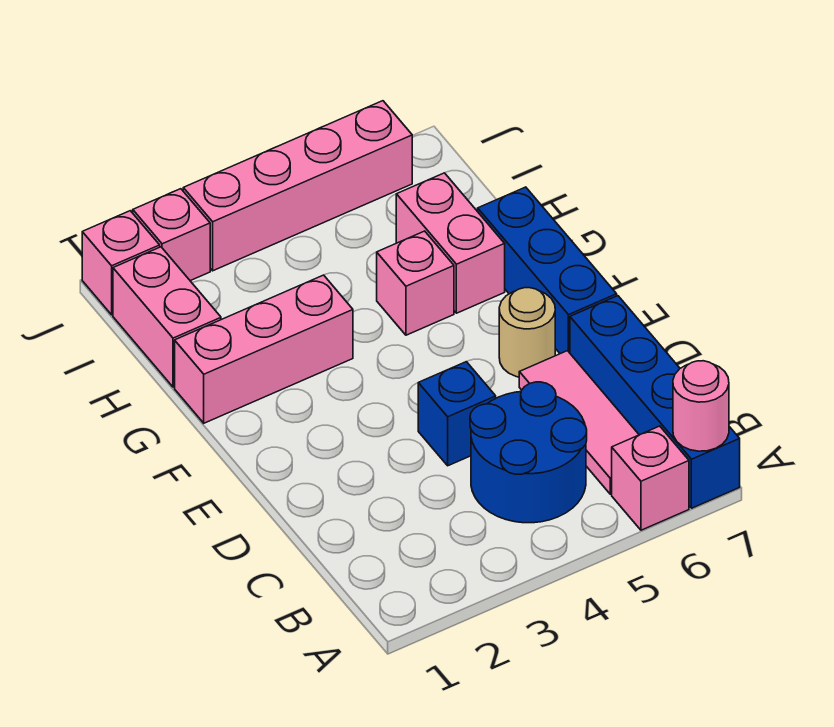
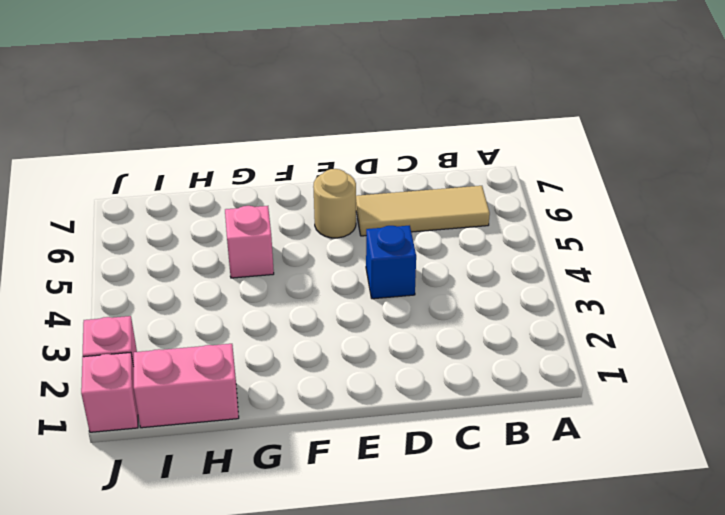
tan tile B6:D6 level 1 -> pink tile B6:D6 level 1
none -> pink brick A6 level 1
none -> blue brick A7:D7 level 1
none -> blue round brick B4:C5 level 1

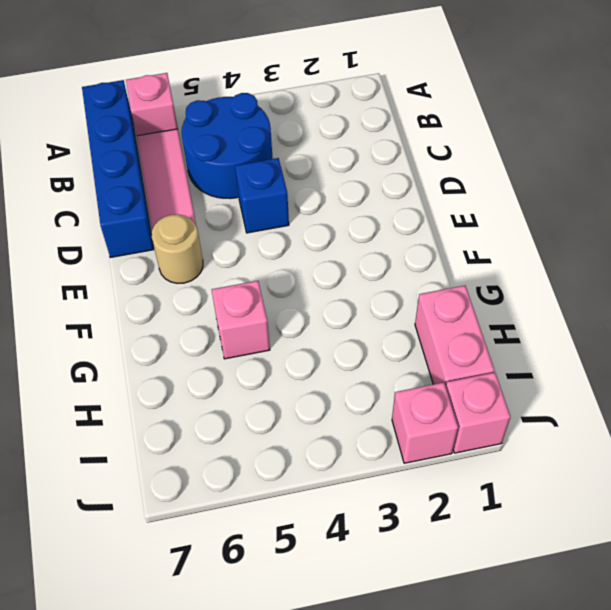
none -> blue brick E7:G7 level 1
none -> pink brick G1:G3 level 1
none -> pink brick G6:H6 level 1

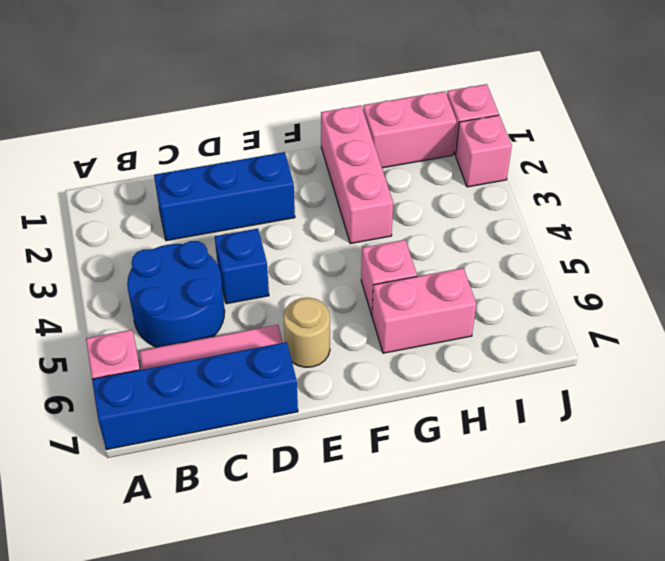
blue brick C2:E2 level 1 -> blue brick E7:G7 level 1
none -> pink brick J3:J6 level 1
none -> pink round brick A7 level 2

